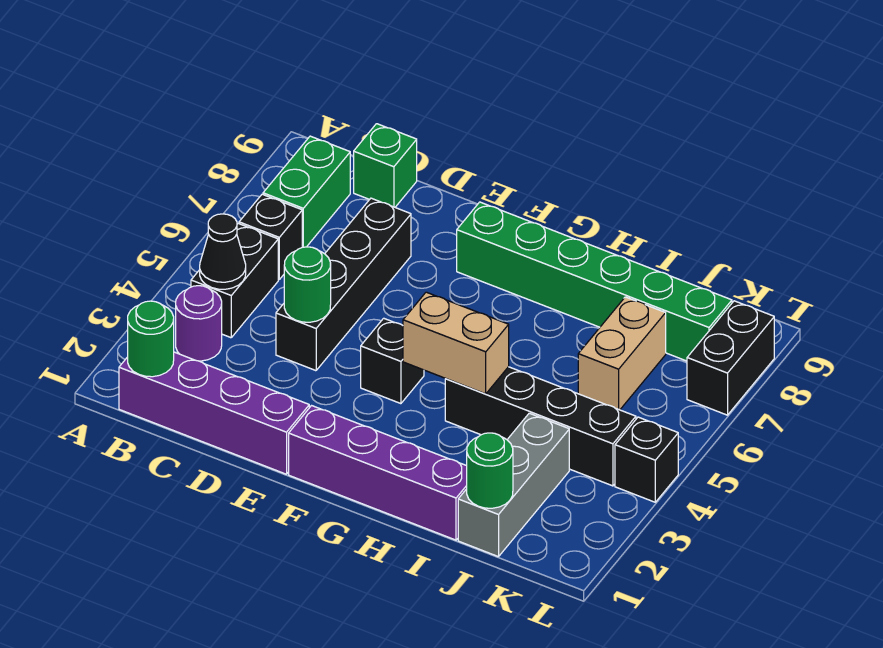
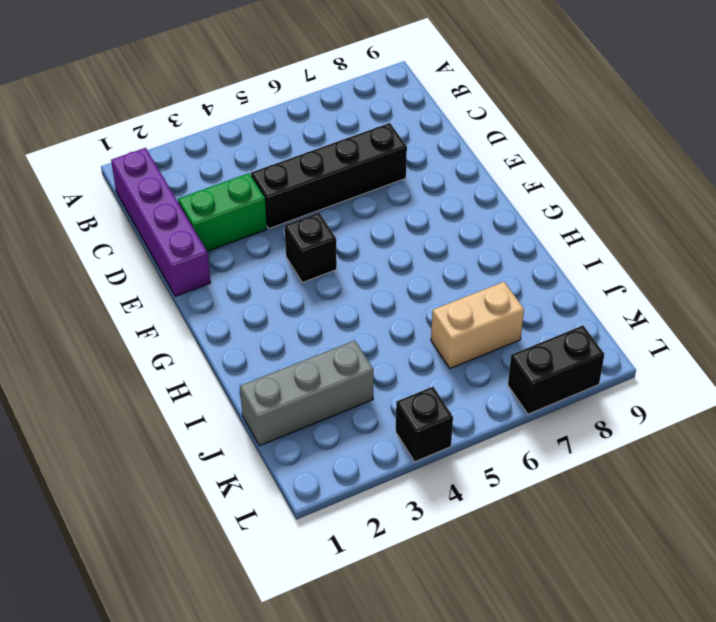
green brick D2:D3 level 1 -> green brick B7:B8 level 1
none -> purple round brick B3 level 1
none -> black brick B4:B5 level 1
none -> black brick B6 level 1

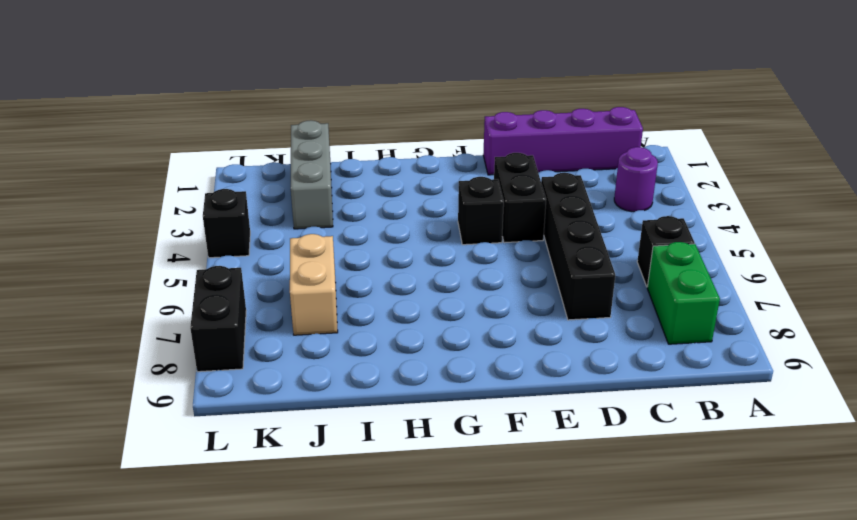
black brick E3:E4 level 1 -> black brick B4:B5 level 1
none -> green brick C9 level 1
none -> purple brick F1:I1 level 1
none -> green brick F8:K8 level 1

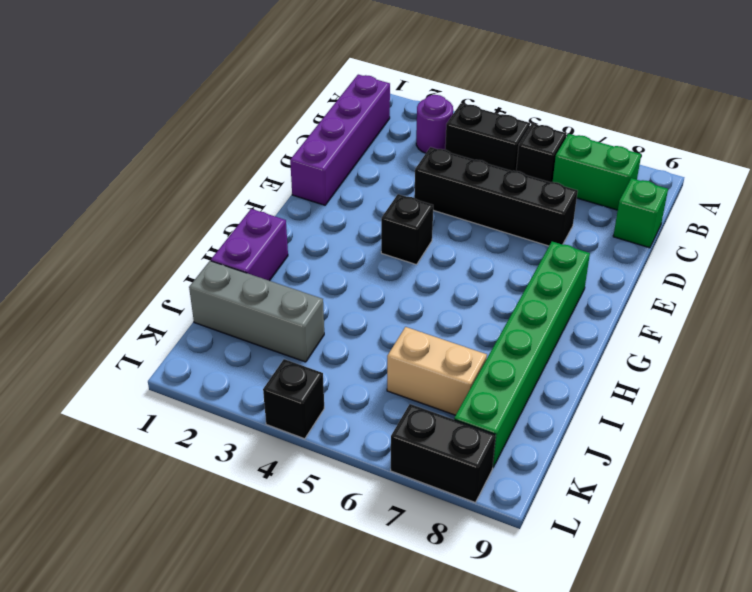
purple brick H1:I1 level 1 -> purple brick F1:I1 level 1
none -> black brick H4:K4 level 1
none -> green round brick B1 level 2
none -> black cone B4 level 2

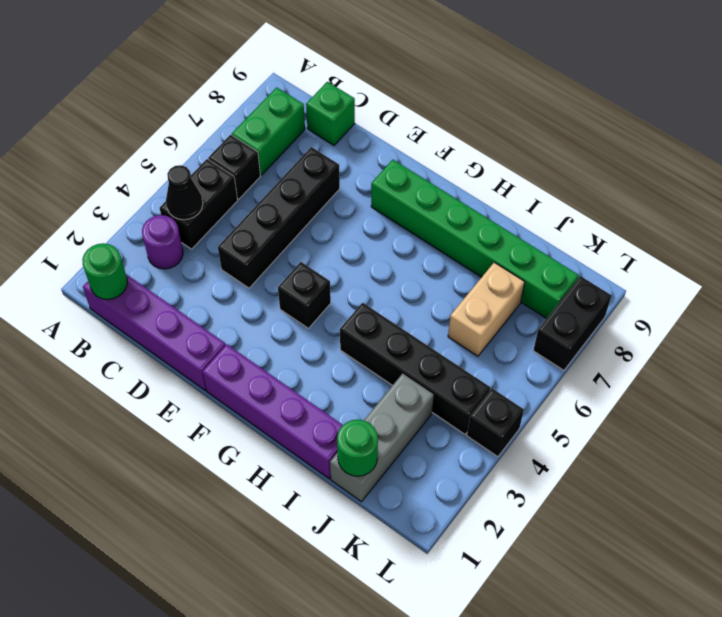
none -> green round brick D4 level 2
none -> tan brick G4:H4 level 2

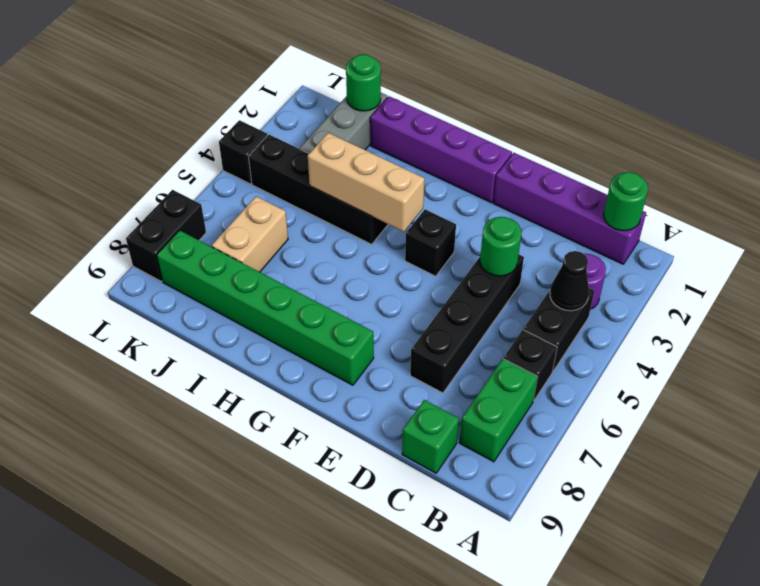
tan brick G4:I4 level 2 -> tan brick G4:H4 level 2

